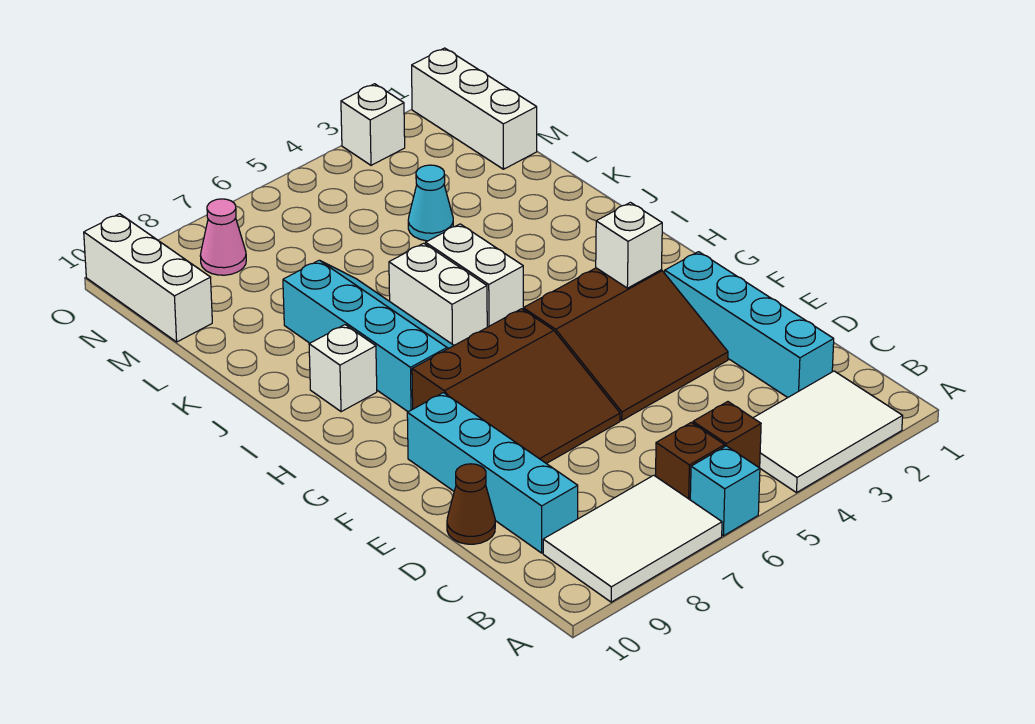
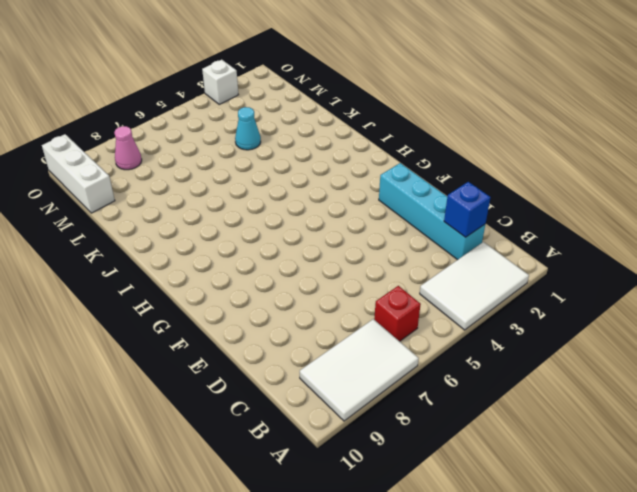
red brick B6 level 1 -> brown brick B6 level 1
blue brick C2 level 2 -> none
none -> cyan brick A6 level 1
none -> brown brick B5 level 1
none -> cyan brick C9:F9 level 1

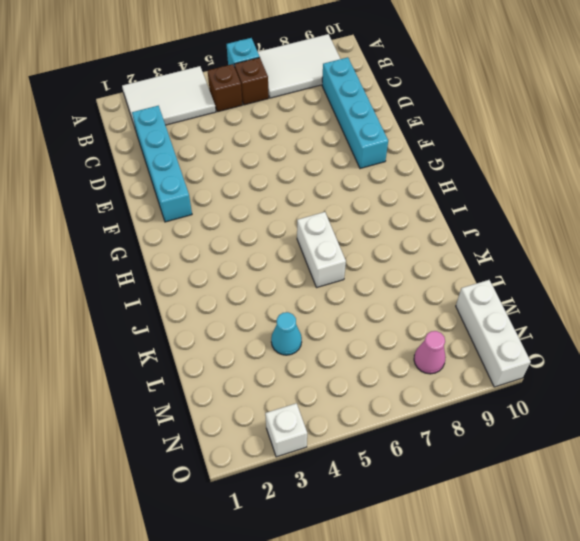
none -> brown cone D10 level 1
none -> brown slope E3:G5 level 1 top G
none -> brown slope E6:G8 level 1 top G

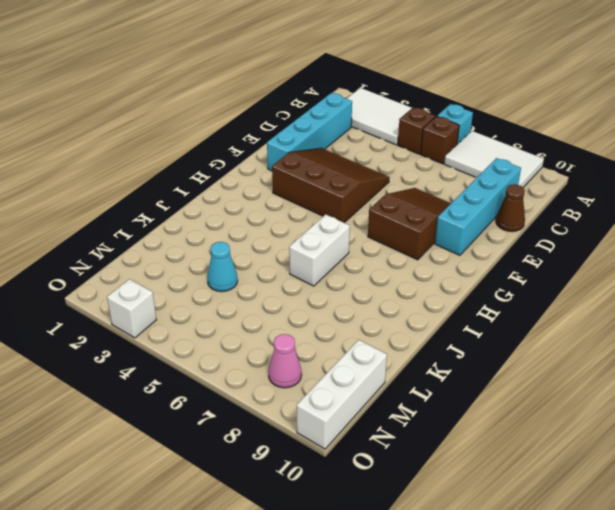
brown slope E7:G8 level 1 top G -> brown slope E6:G8 level 1 top G
none -> cyan slope H7:K8 level 1 top 8
none -> white brick I5:J5 level 1
none -> white brick I9 level 1

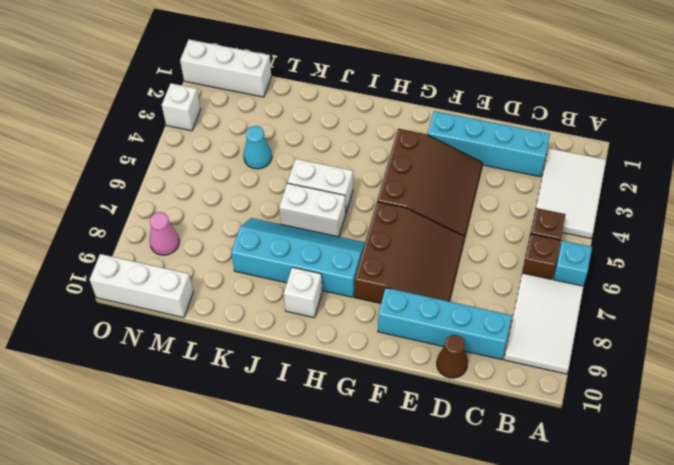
none -> white brick G3 level 2

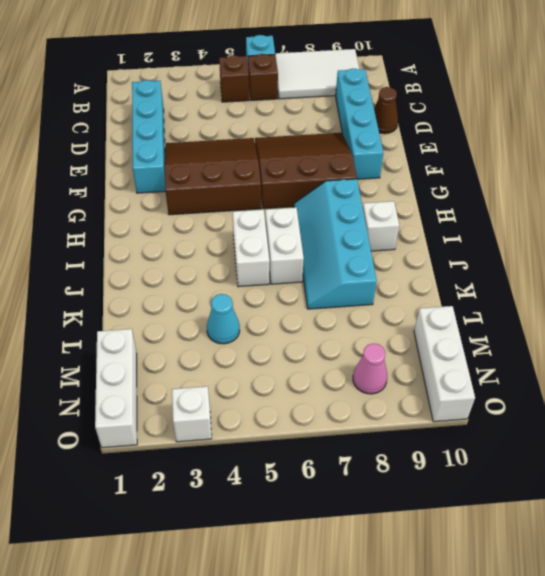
none -> white tile A2:B4 level 1
none -> white brick G3 level 2

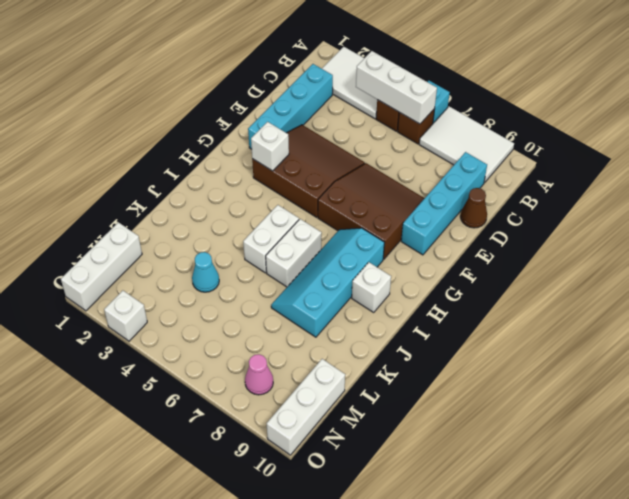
white brick B4:B6 level 2 -> none

